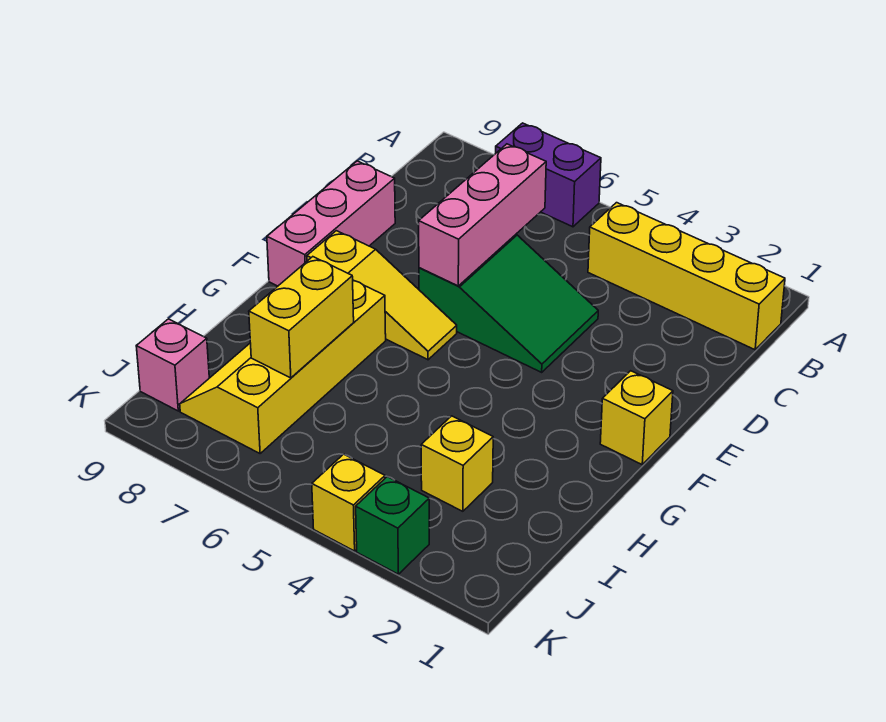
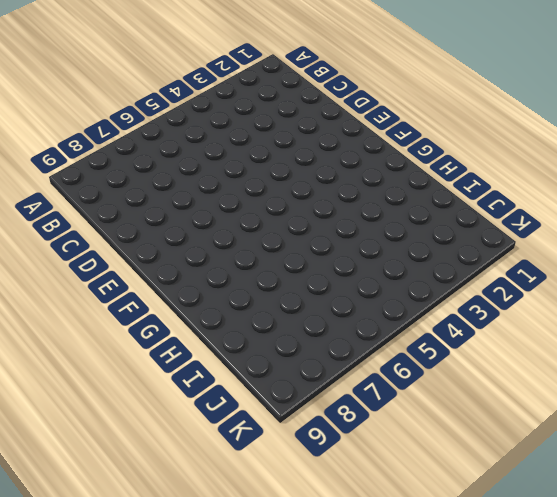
none -> purple brick A6:A7 level 1
none -> yellow brick B1:B4 level 1
none -> green slope D4:E6 level 1 top 6

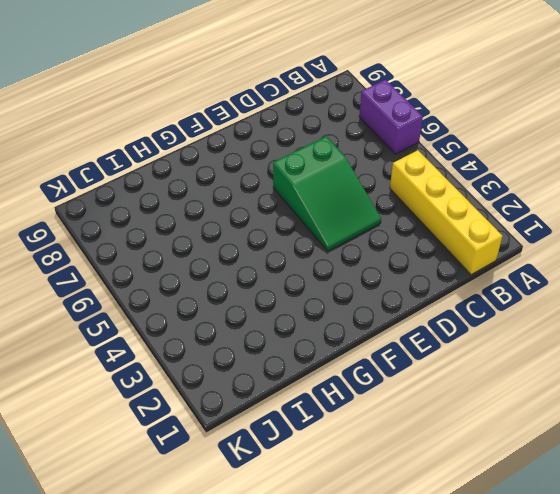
none -> pink brick D9:F9 level 1
none -> yellow brick F1 level 1
none -> yellow slope F6:F8 level 1 top 8

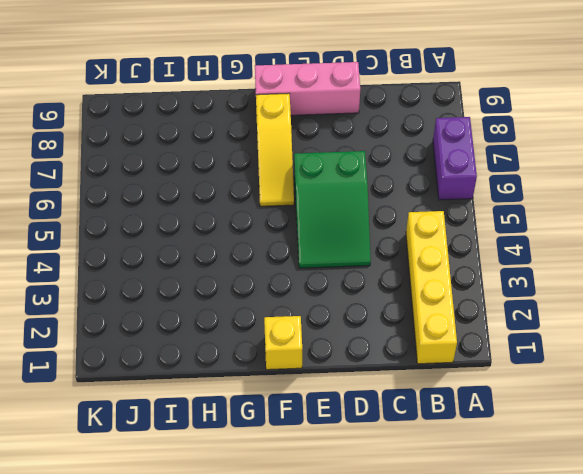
none -> yellow slope G7:J8 level 1 top 7
none -> yellow brick I3 level 1
none -> pink brick J9 level 1

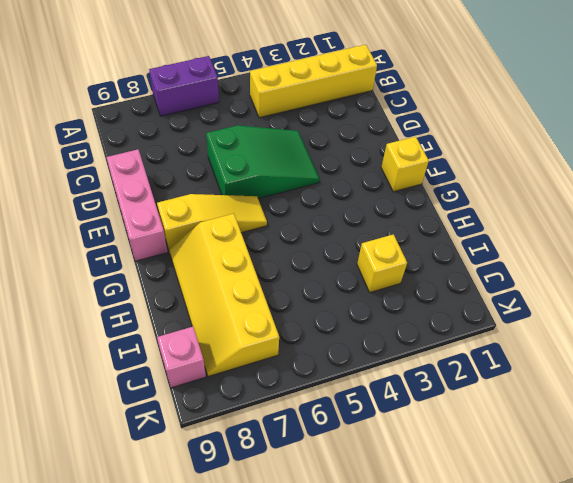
none -> green brick K3 level 1
none -> yellow brick K4 level 1
none -> pink brick C6:E6 level 2

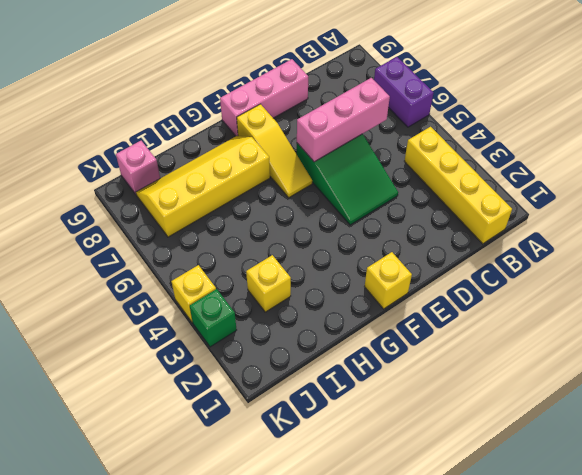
none -> yellow brick H7:I7 level 2

